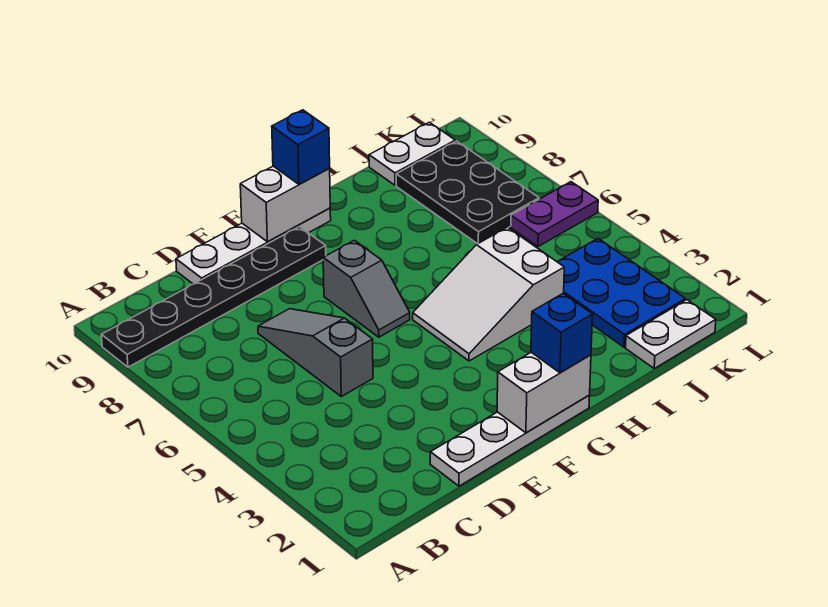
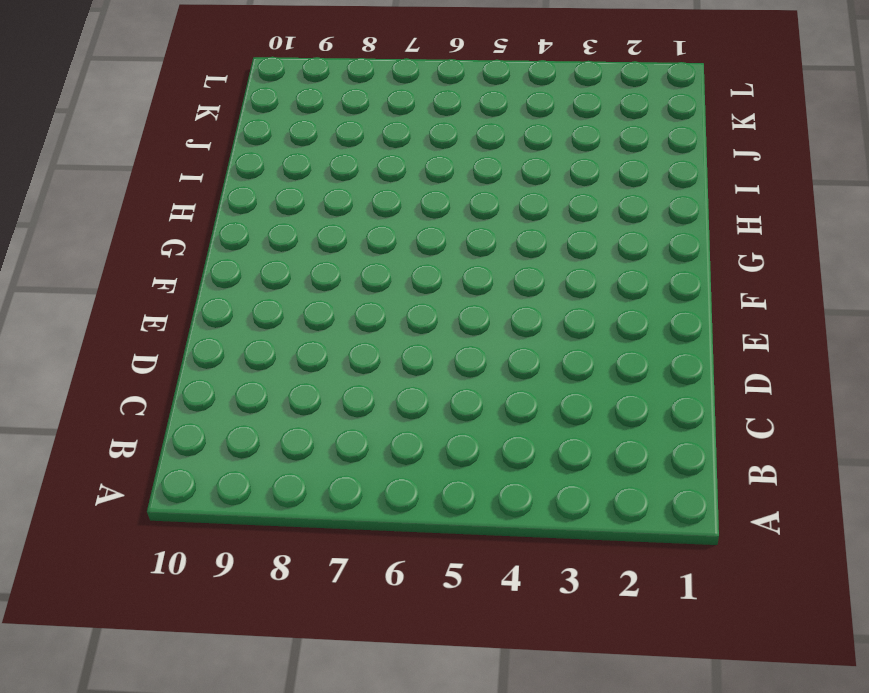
none -> black plate A9:F9 level 1
none -> white plate D1:G1 level 1
none -> grey slope D5:D7 level 1 top 5

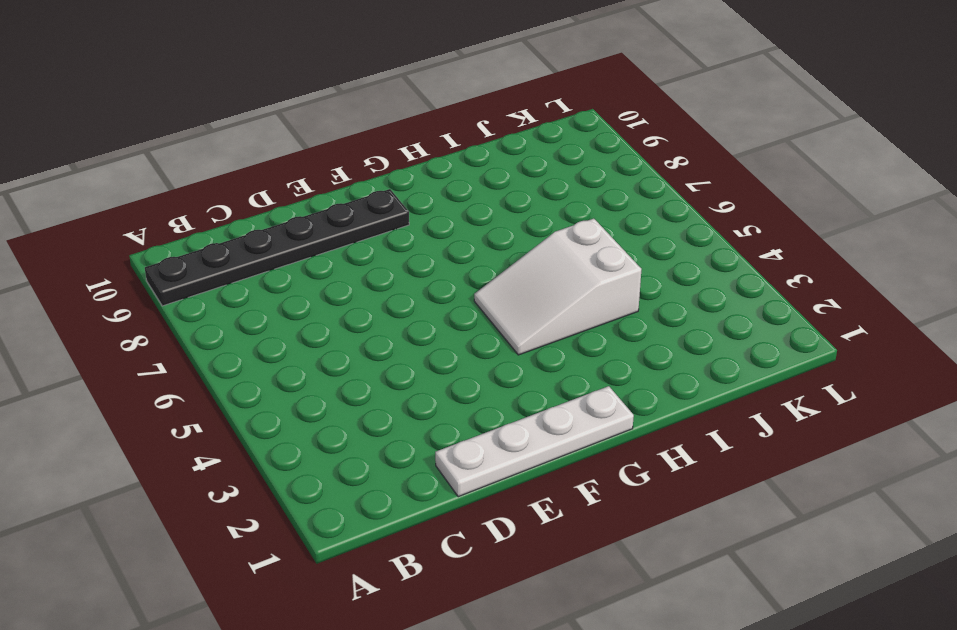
none -> grey slope D5:D7 level 1 top 5
none -> white plate D10:G10 level 1
none -> grey slope F6:F7 level 1 top 7

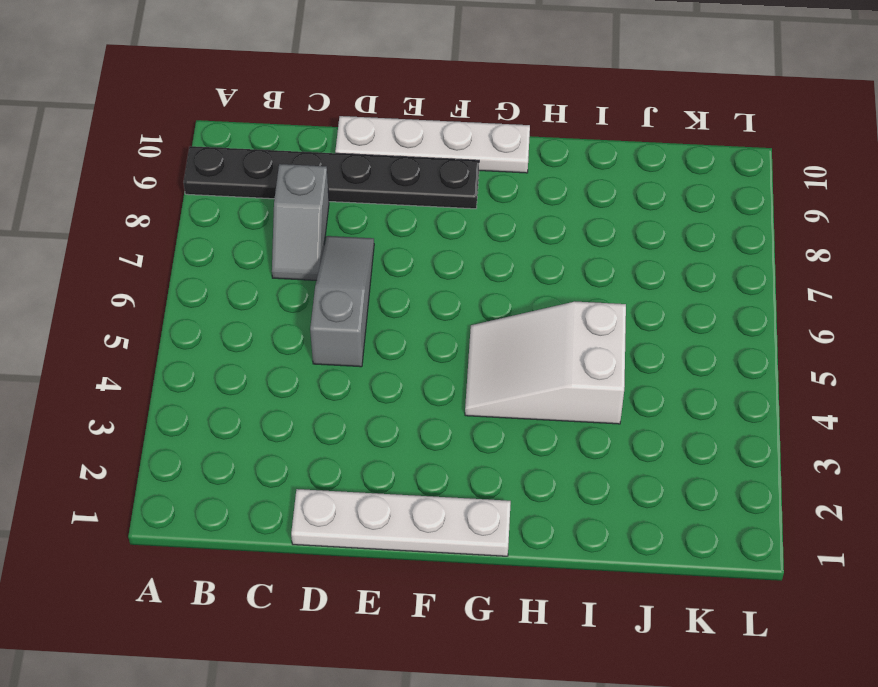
grey slope C7:C8 level 1 top 8 -> grey slope F6:F7 level 1 top 7
none -> white plate J1:K1 level 1
none -> blue plate J2:K4 level 1
none -> black plate J7:K9 level 1

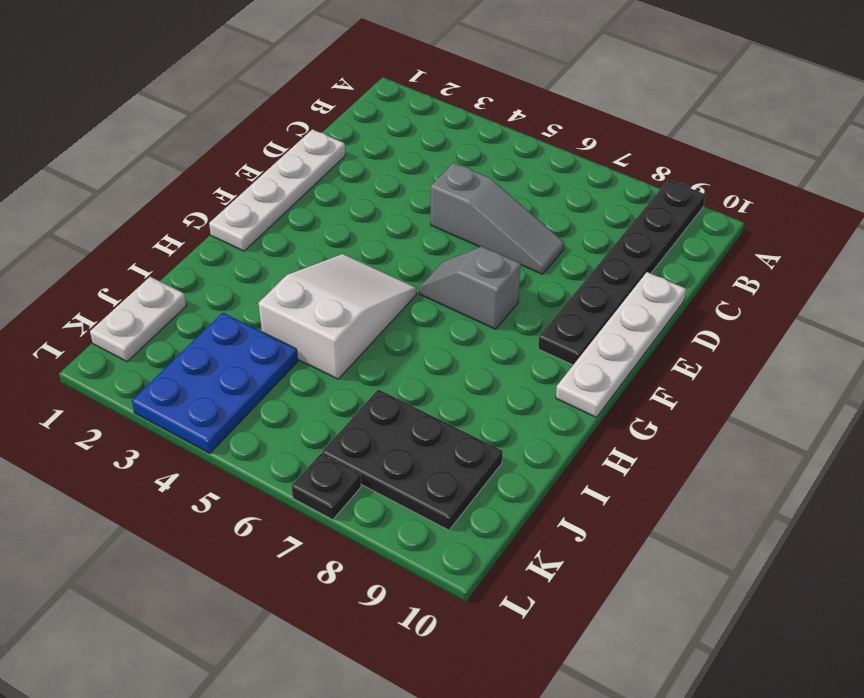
blue plate J3:L4 level 1 -> blue plate J2:K4 level 1
black plate L7 level 1 -> none
none -> white plate J10:K10 level 1
none -> purple plate K6:L6 level 1
none -> white brick F1:G1 level 2

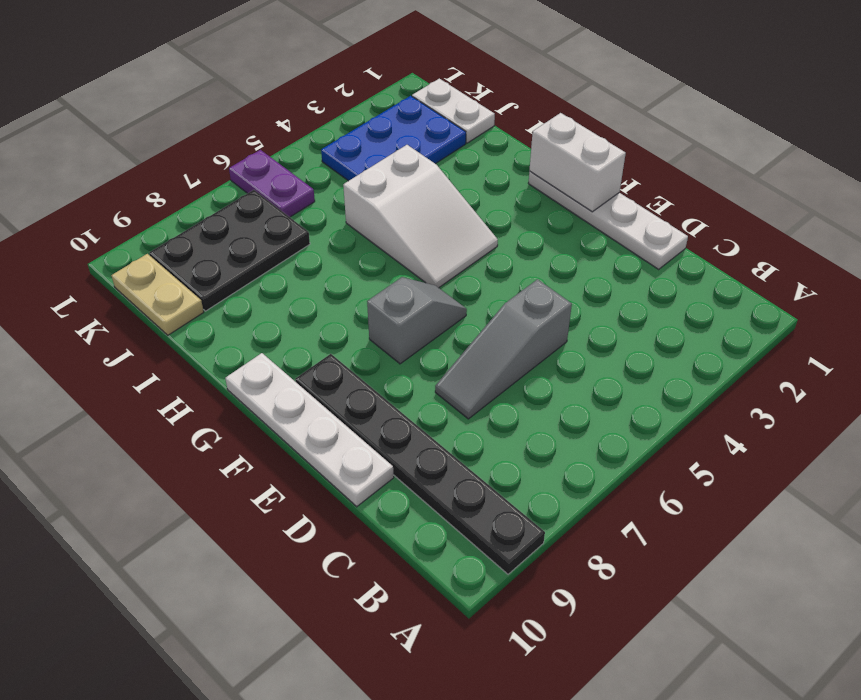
tan plate J10:K10 level 1 -> white plate J10:K10 level 1
none -> white brick F10:G10 level 2
none -> blue brick G1 level 3
none -> blue brick G10 level 3

